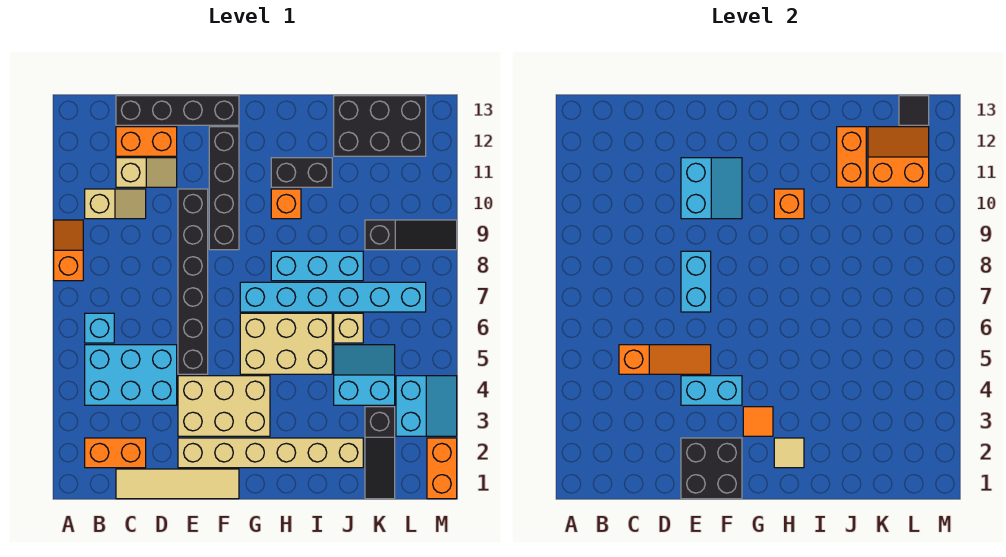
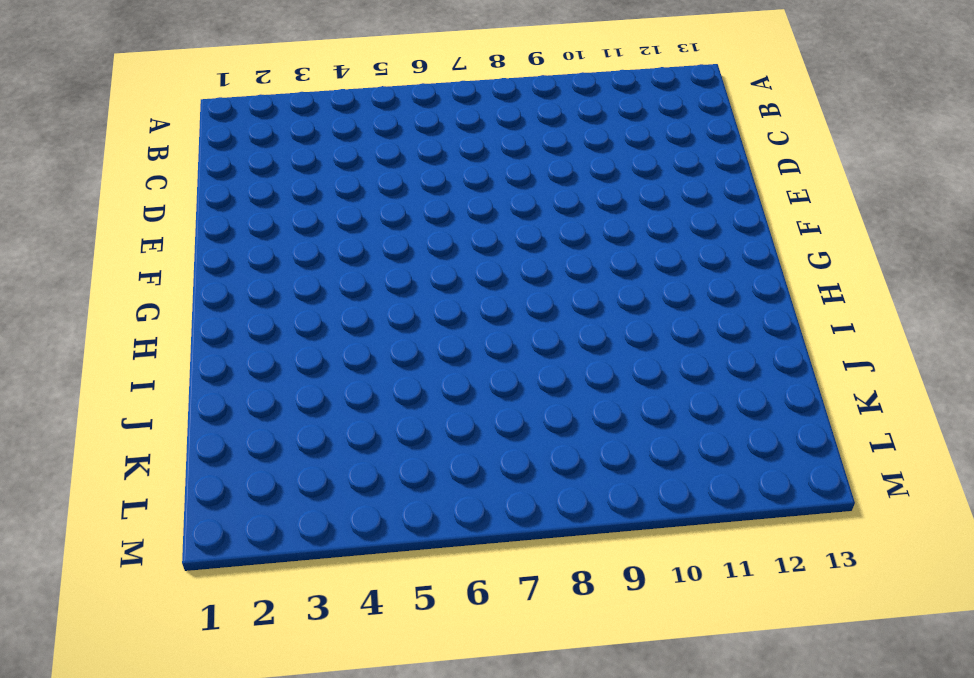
none -> orange slope A8:A9 level 1 top 8
none -> orange brick B2:C2 level 1
none -> cyan brick B4:D5 level 1
none -> cyan brick B6 level 1

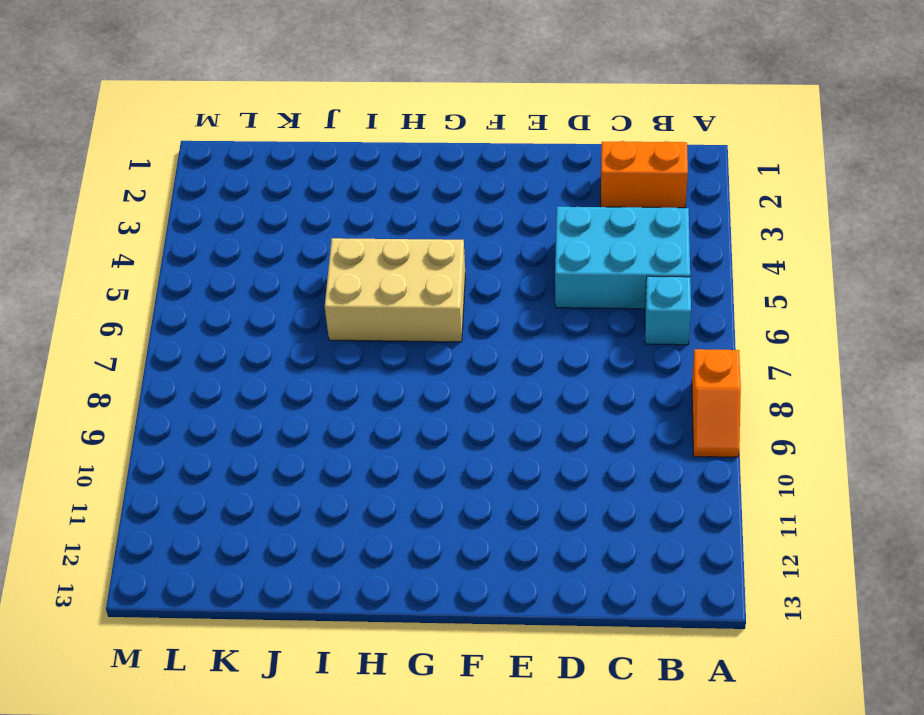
none -> tan slope B10:C10 level 1 top B
none -> tan tile C1:F1 level 1
none -> tan slope C11:D11 level 1 top C
none -> orange brick C12:D12 level 1

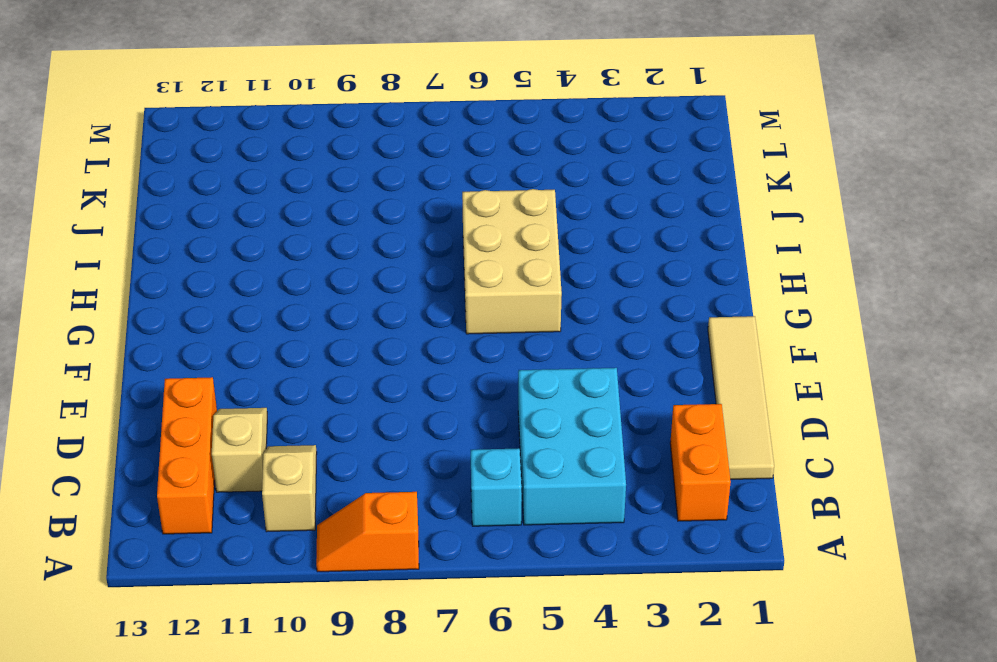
orange brick B12:D12 level 1 -> orange brick C12:D12 level 1
none -> black brick C13:F13 level 1
none -> tan brick E2:J2 level 1
none -> tan brick E3:G4 level 1
none -> black brick E5:E10 level 1

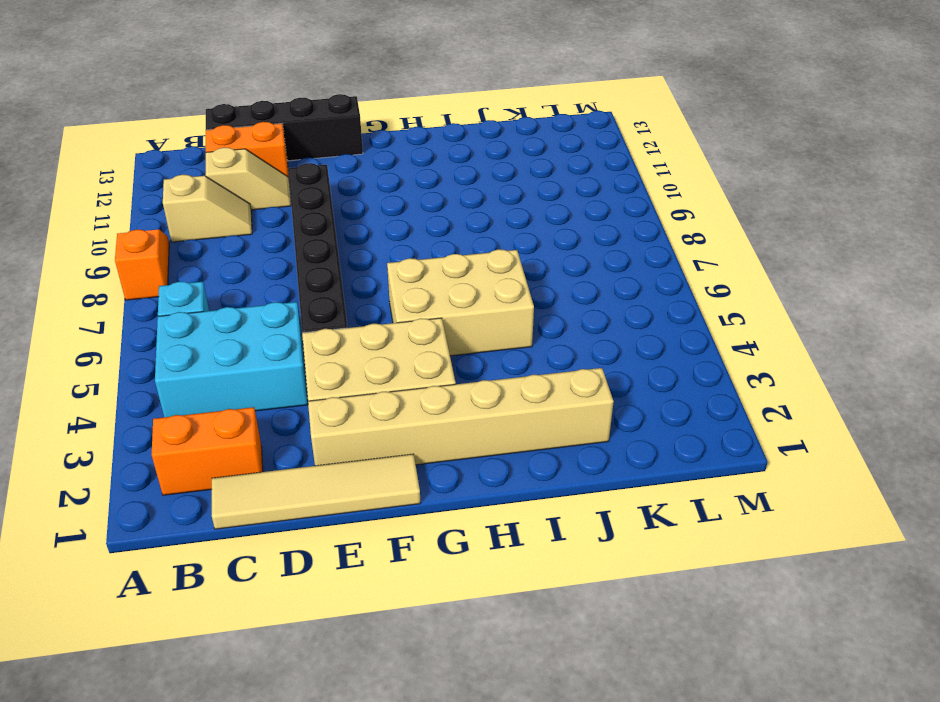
none -> black brick F9:F12 level 1
none -> cyan brick G7:L7 level 1
none -> cyan brick H8:J8 level 1
none -> orange brick H10 level 1

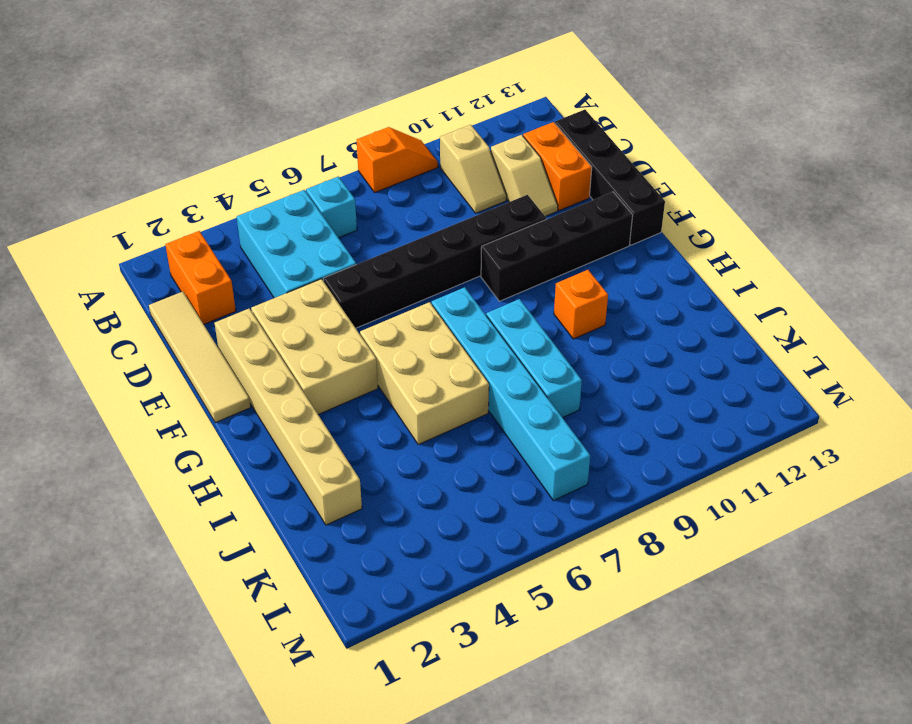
none -> black brick H11:I11 level 1
none -> cyan slope J4:K5 level 1 top 4
none -> tan brick J6 level 1
none -> black brick J12:L13 level 1

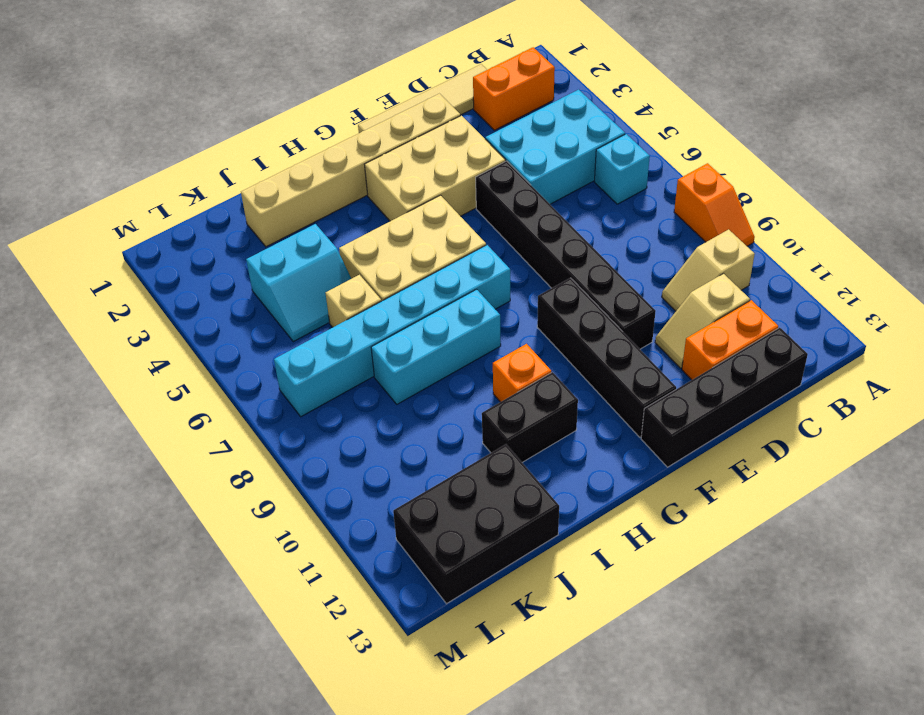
none -> black slope K1:K3 level 1 top 3
none -> black slope K9:M9 level 1 top K
none -> cyan slope L3:M4 level 1 top L
none -> orange brick M1:M2 level 1

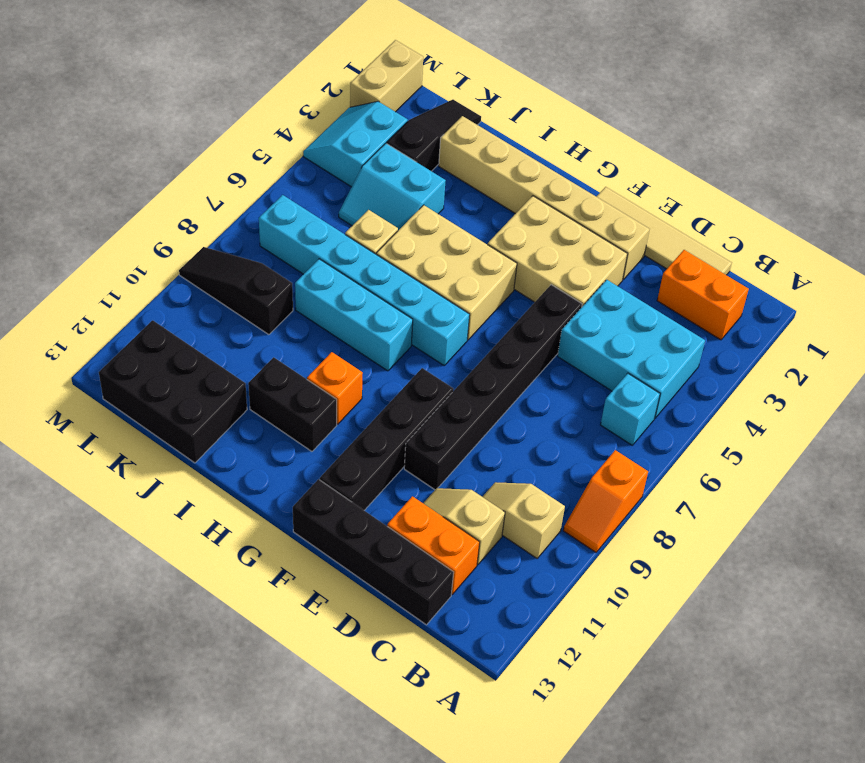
tan brick M1:M2 level 1 -> orange brick M1:M2 level 1
none -> orange slope C5:E5 level 2 top C
none -> black brick E1:F2 level 2
none -> cyan brick E4:F4 level 2
none -> cyan brick E7:E8 level 2

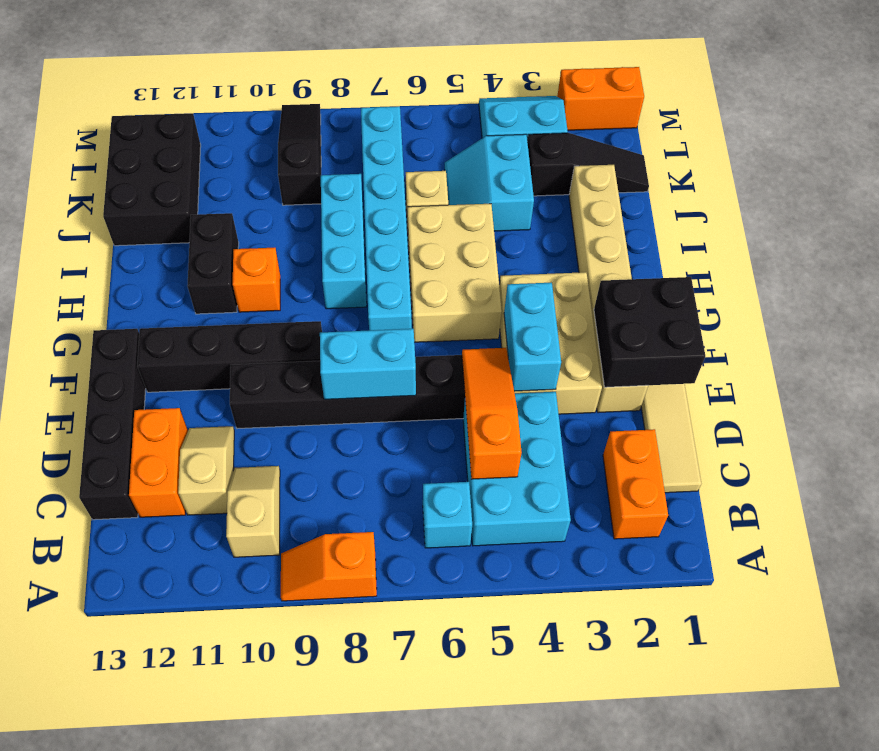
none -> cyan slope E10:F11 level 2 top E
none -> orange tile G3 level 2
none -> tan tile H2 level 2
none -> orange brick H10 level 2

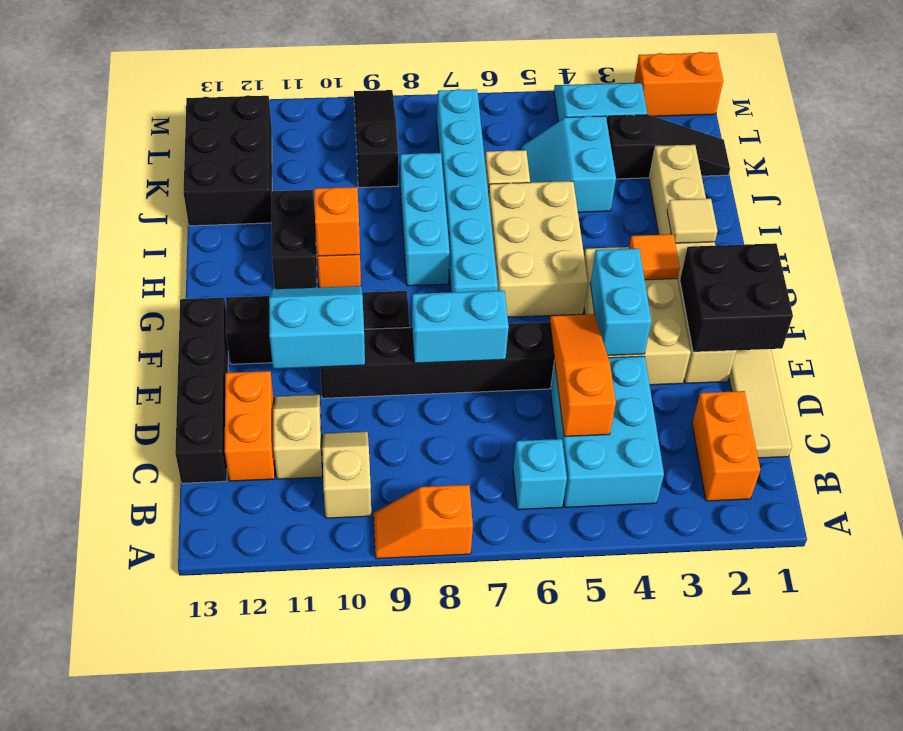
none -> orange brick J11:J12 level 2
none -> orange slope K11:L12 level 2 top 11
none -> black tile L13 level 2

